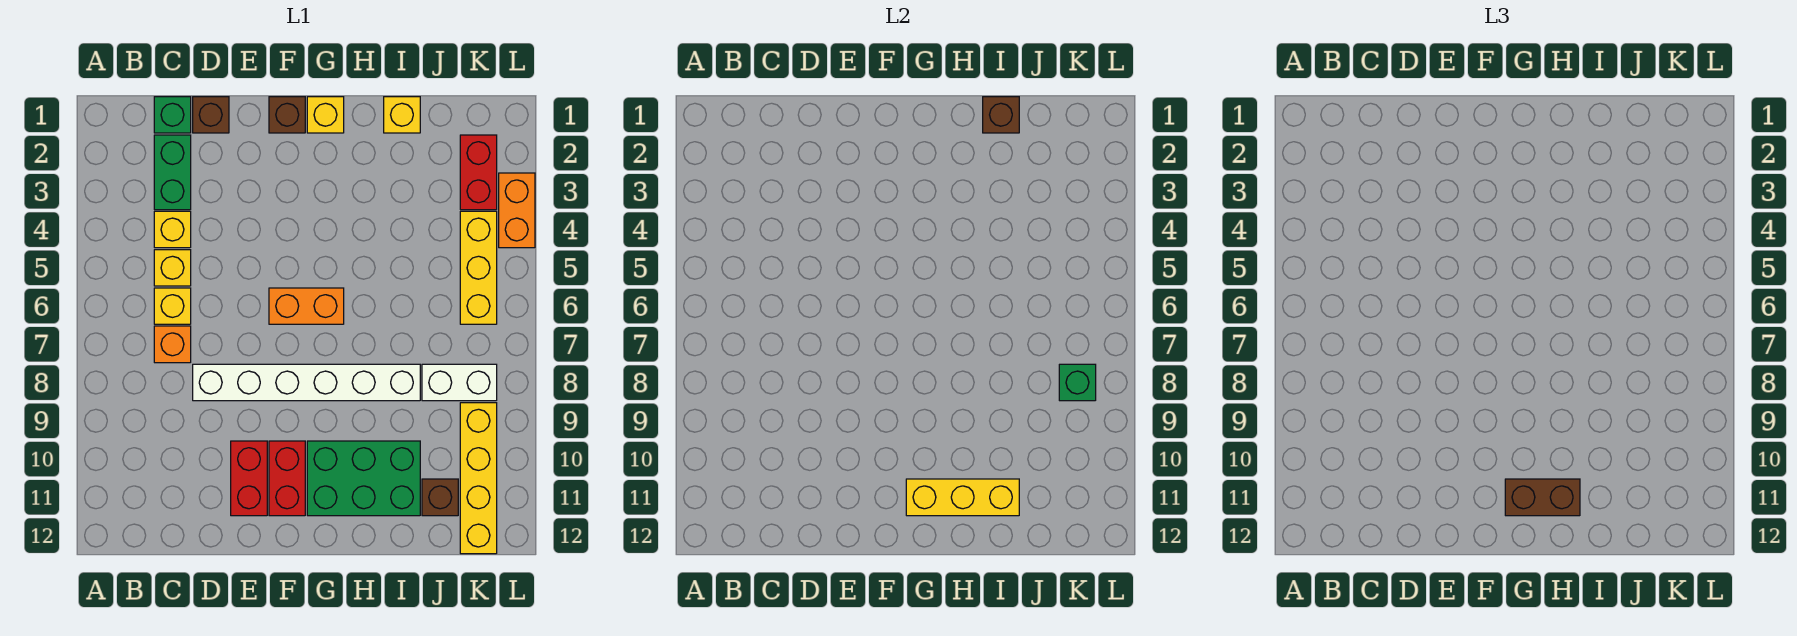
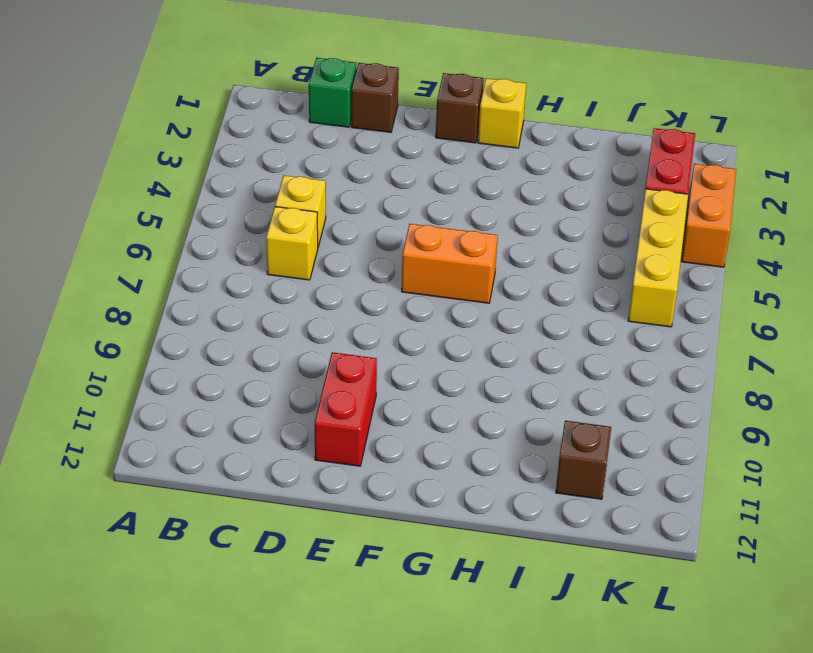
none -> green brick C2:C3 level 1
none -> yellow brick C4 level 1
none -> orange brick C7 level 1

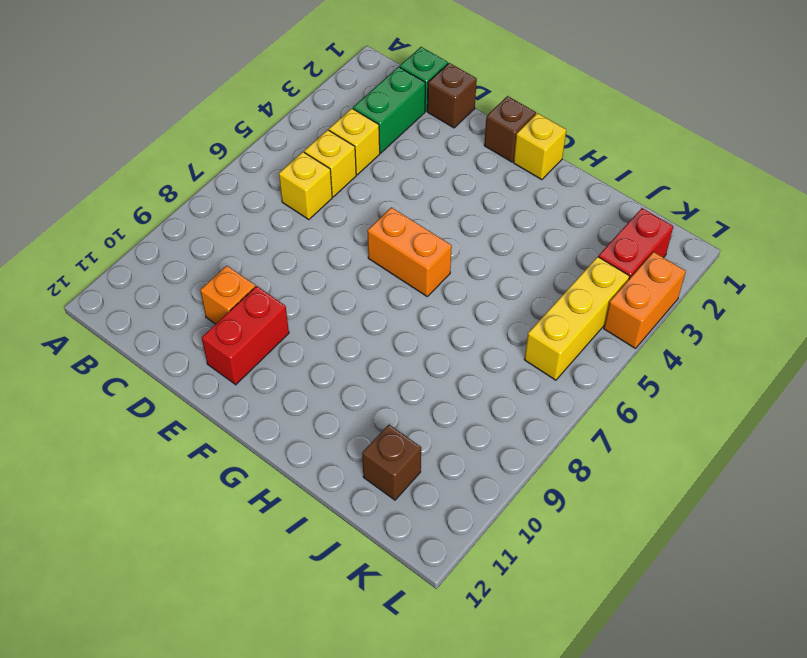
orange brick D10 level 1 -> orange brick C7 level 1
none -> white brick D8:I8 level 1
none -> red brick F10:F11 level 1
none -> green brick G10:I11 level 1

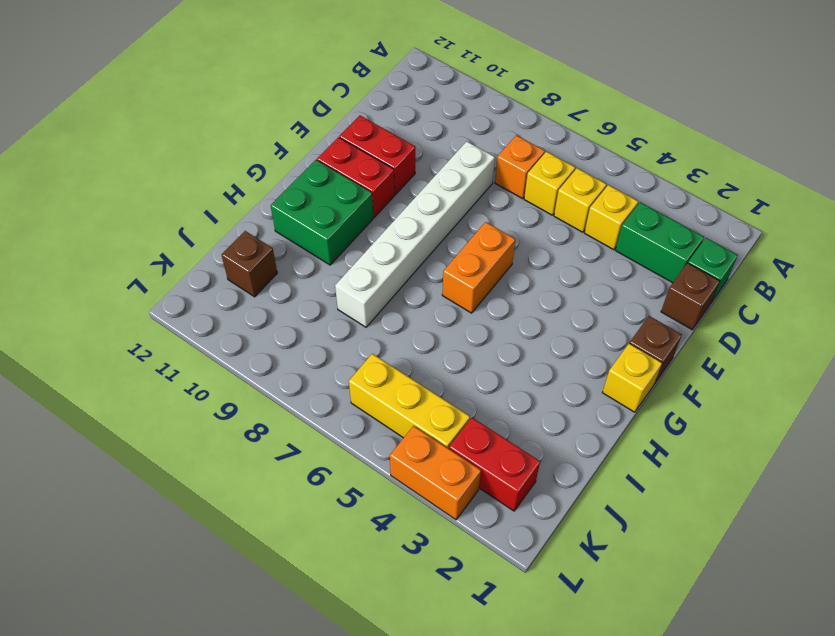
green brick G10:H11 level 1 -> green brick G10:I11 level 1
none -> yellow brick I1 level 1
none -> white brick J8:K8 level 1
none -> yellow brick K9:K12 level 1

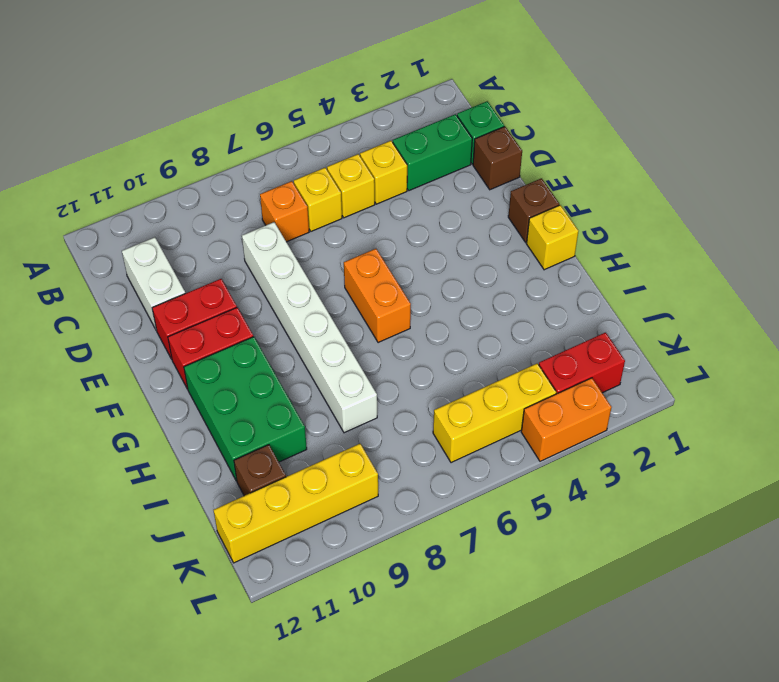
white brick C11:D11 level 1 -> white brick J8:K8 level 1
none -> yellow brick I1 level 1
none -> yellow brick G11:I11 level 2
none -> brown brick I1 level 2

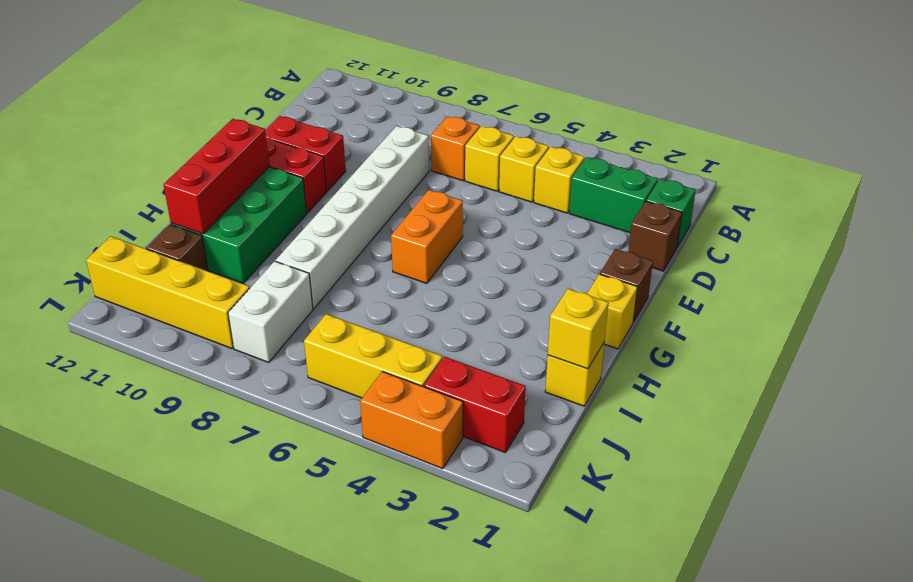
red brick G11:I11 level 2 -> yellow brick G11:I11 level 2
yellow brick I1 level 2 -> brown brick I1 level 2
none -> green brick K8 level 2
none -> brown brick G11:H11 level 3

